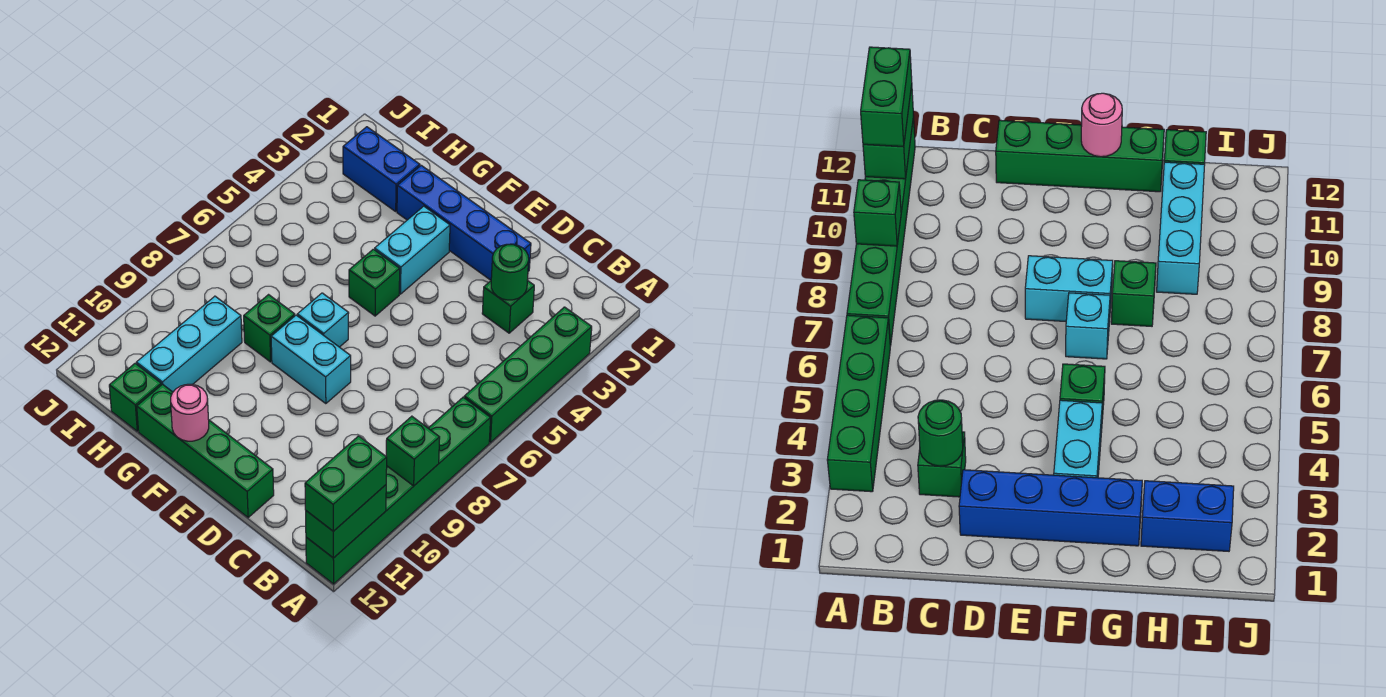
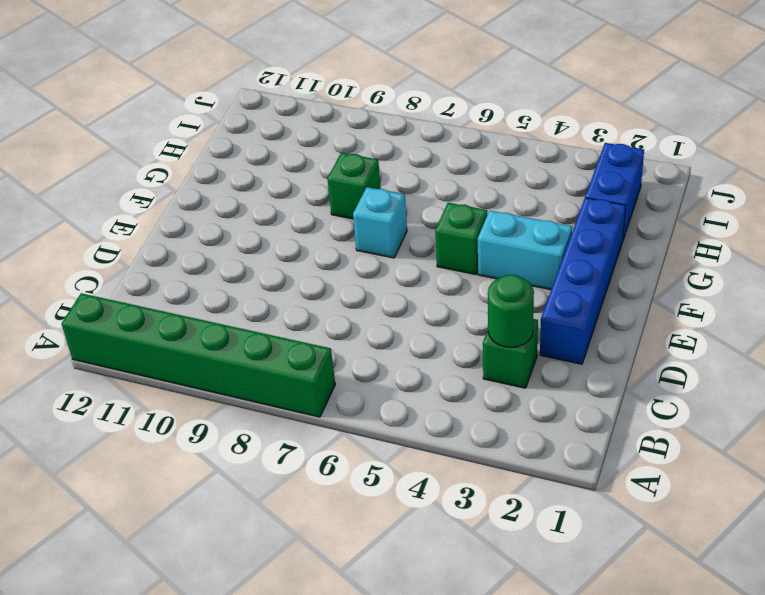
none -> green brick A3:A6 level 1
none -> green brick D12:G12 level 1
none -> cyan brick E8:F8 level 1

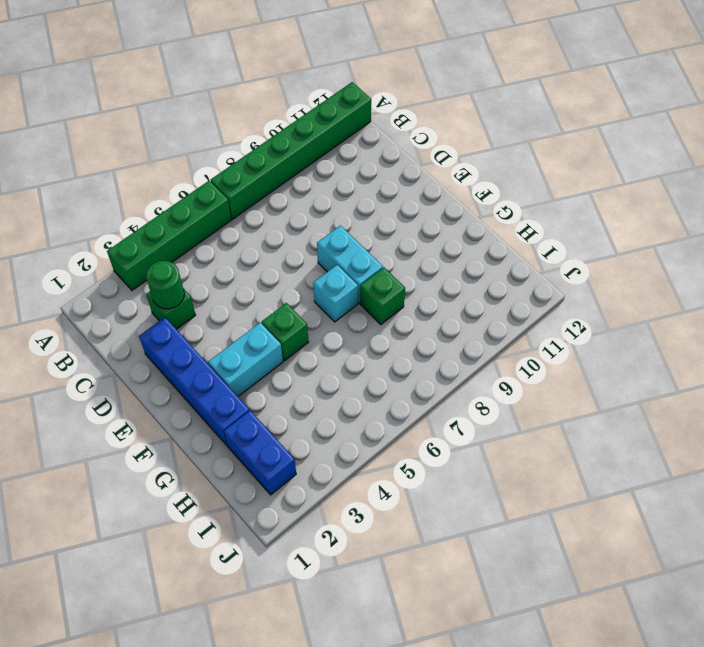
none -> green brick D12:G12 level 1
none -> cyan brick H9:H11 level 1
none -> green brick H12 level 1

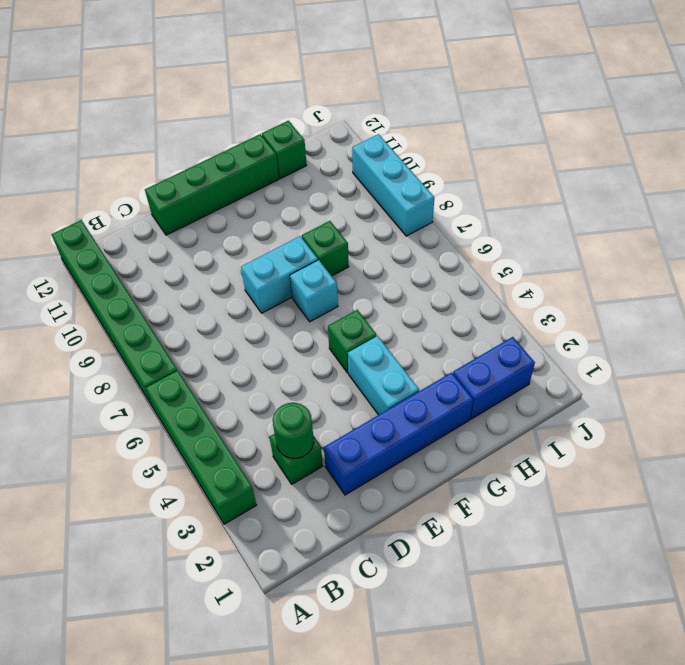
cyan brick J8:J10 level 1 -> cyan brick H9:H11 level 1
none -> green brick A9 level 2
none -> green brick A11:A12 level 2
none -> pink round brick F12 level 2

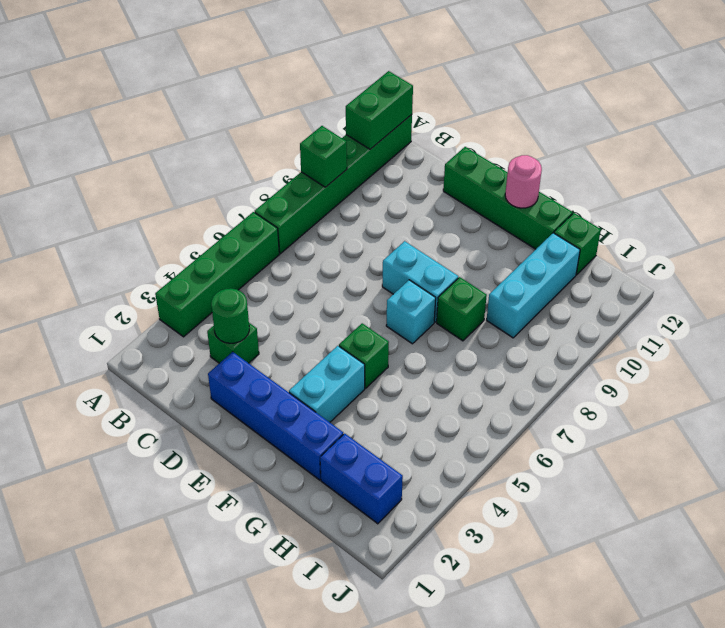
none -> green brick A11:A12 level 3

